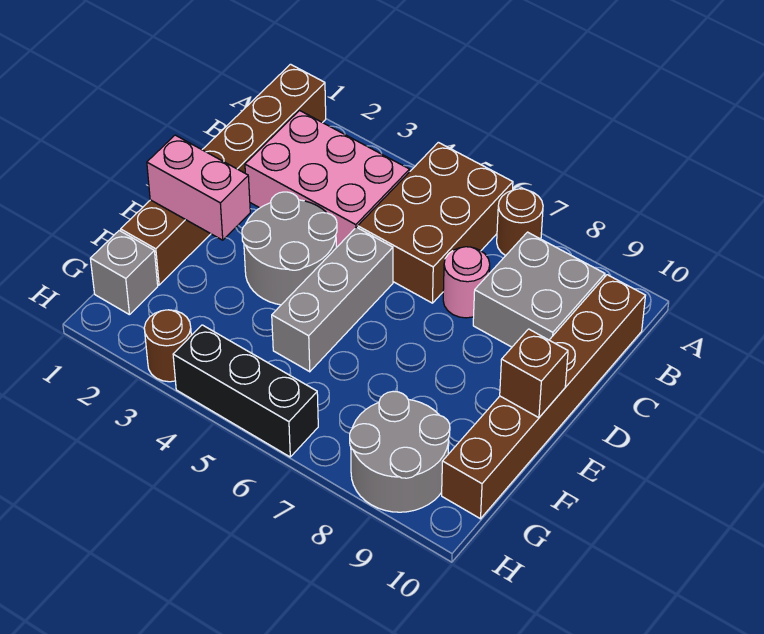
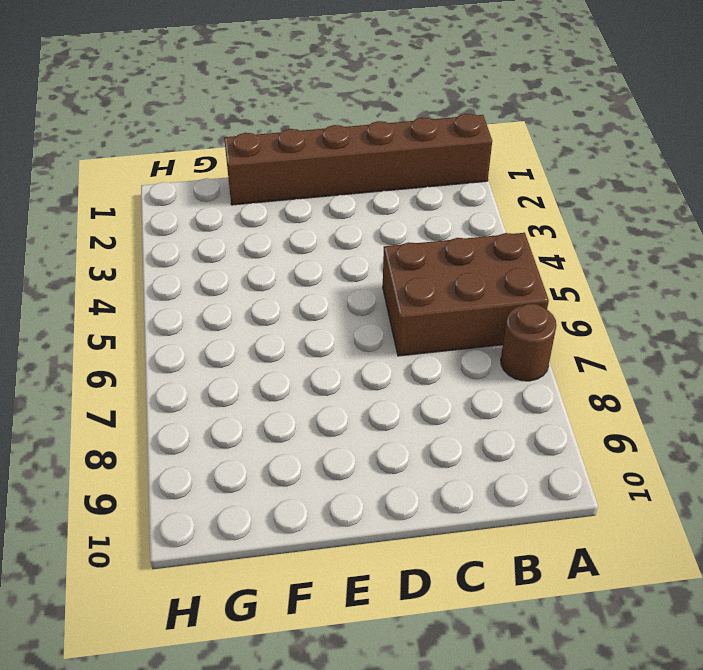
none -> pink brick B2:C4 level 1
none -> grey brick B8:C9 level 1
none -> brown brick B10:G10 level 1

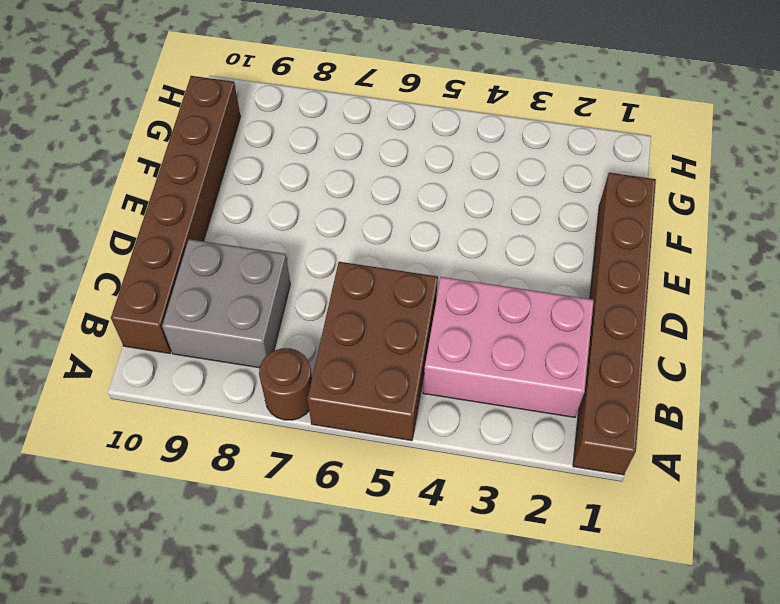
none -> pink round brick C7 level 1
none -> grey round brick D3:E4 level 1
none -> grey brick D5:F5 level 1

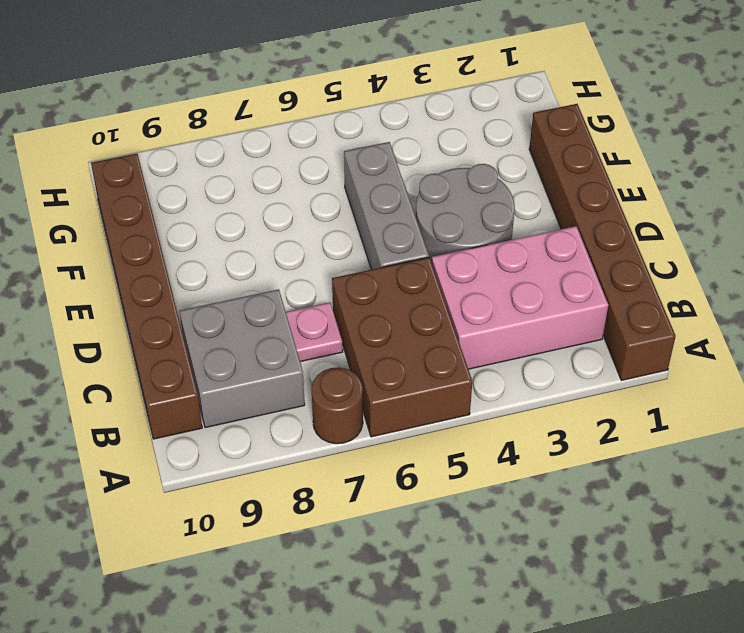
pink plate C7 level 1 -> pink round brick C7 level 1
none -> grey brick G1 level 1
none -> grey round brick G8:H9 level 1
none -> brown round brick H3 level 1

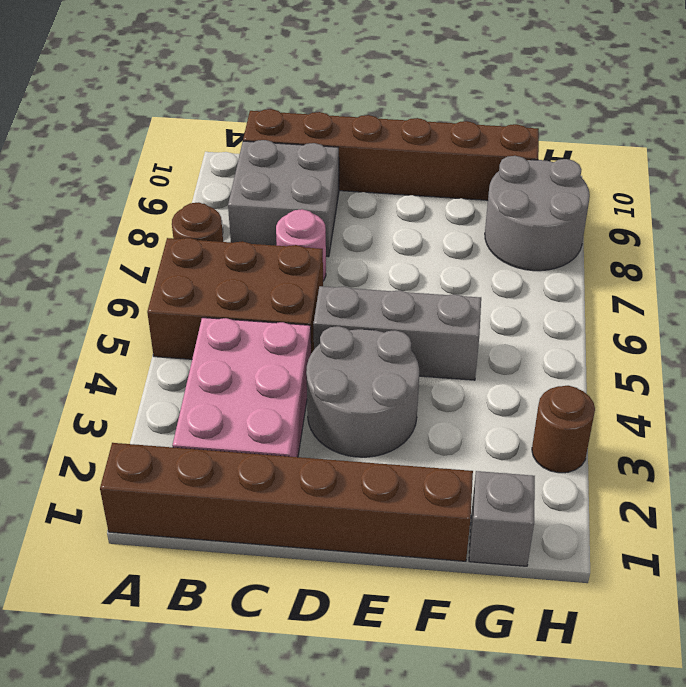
none -> black brick H4:H6 level 1
none -> pink brick E1:E2 level 2
none -> brown brick E10 level 2

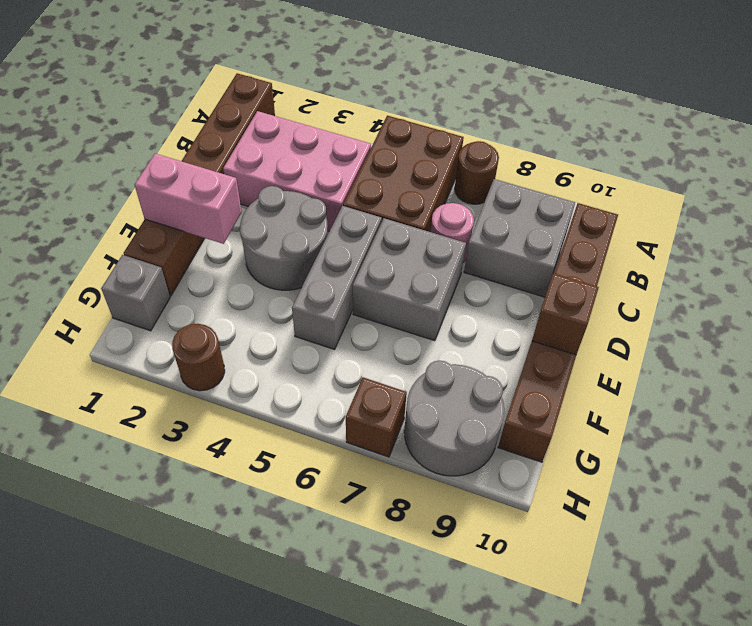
grey brick D6:E7 level 1 -> none
brown brick H7 level 1 -> none
none -> black brick H4:H6 level 1

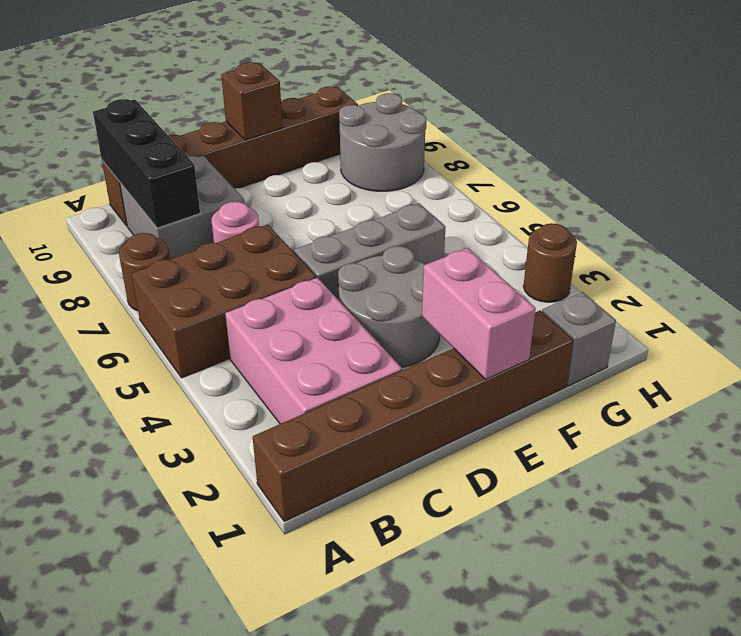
black brick B8:B10 level 2 -> black brick H4:H6 level 1

